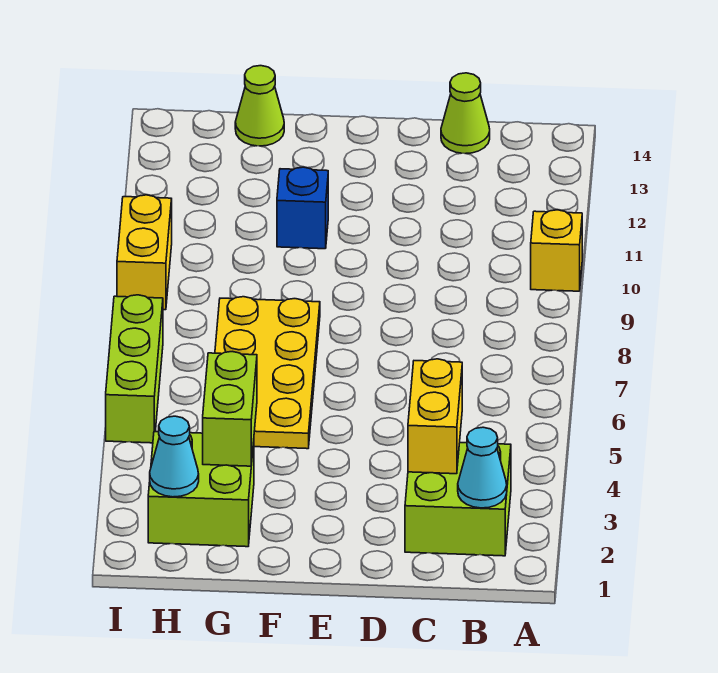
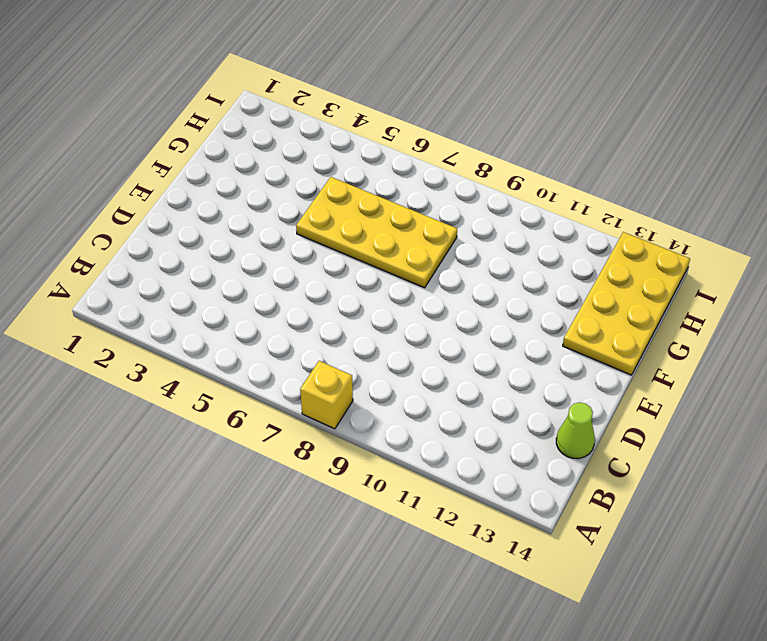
yellow brick A8 level 1 -> yellow brick A10 level 1
yellow plate F13:I14 level 1 -> lime cone G14 level 1
none -> lime brick B2:C3 level 1
none -> blue brick F11 level 1
none -> lime brick G2:H3 level 1

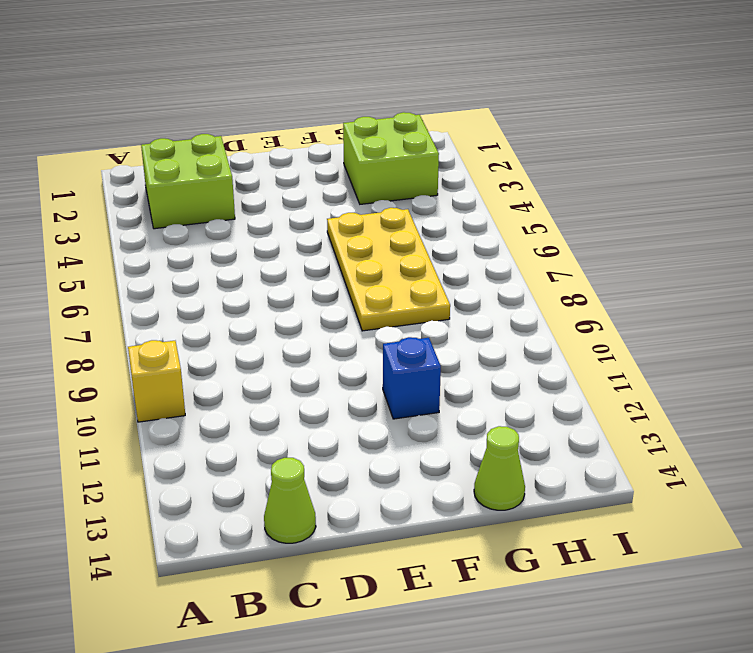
none -> lime brick I5:I7 level 1
none -> yellow brick I9:I10 level 1
none -> cyan cone B2 level 2

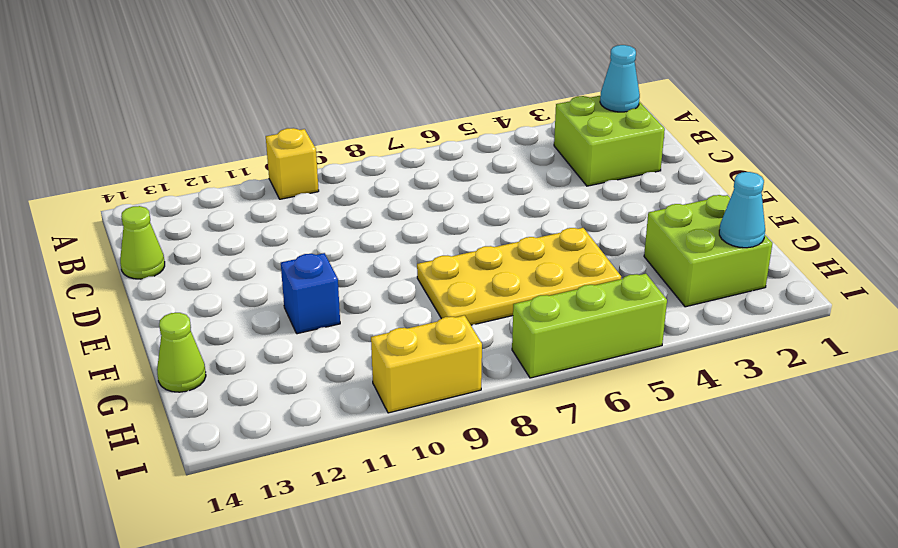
none -> yellow brick C3:C4 level 2
none -> lime brick G3:G4 level 2

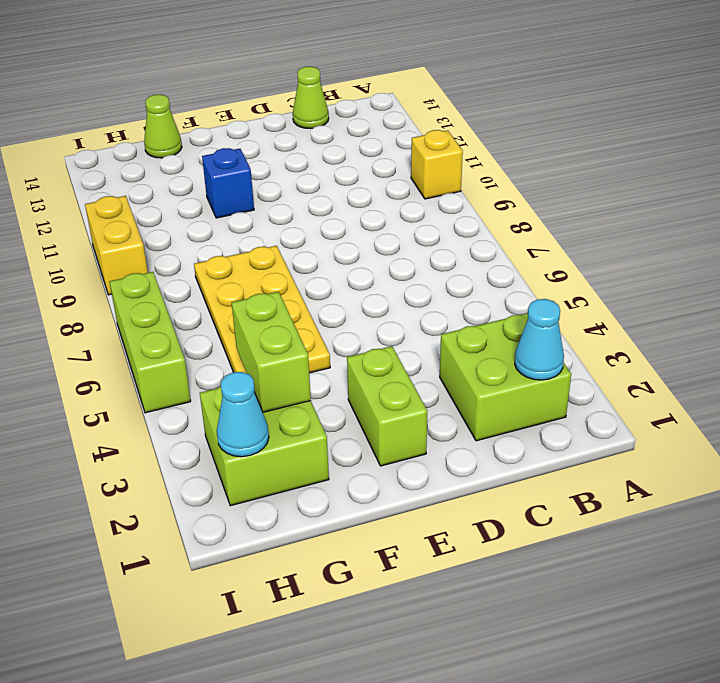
lime brick E2:E3 level 1 -> none
none -> yellow brick C3:C4 level 2

